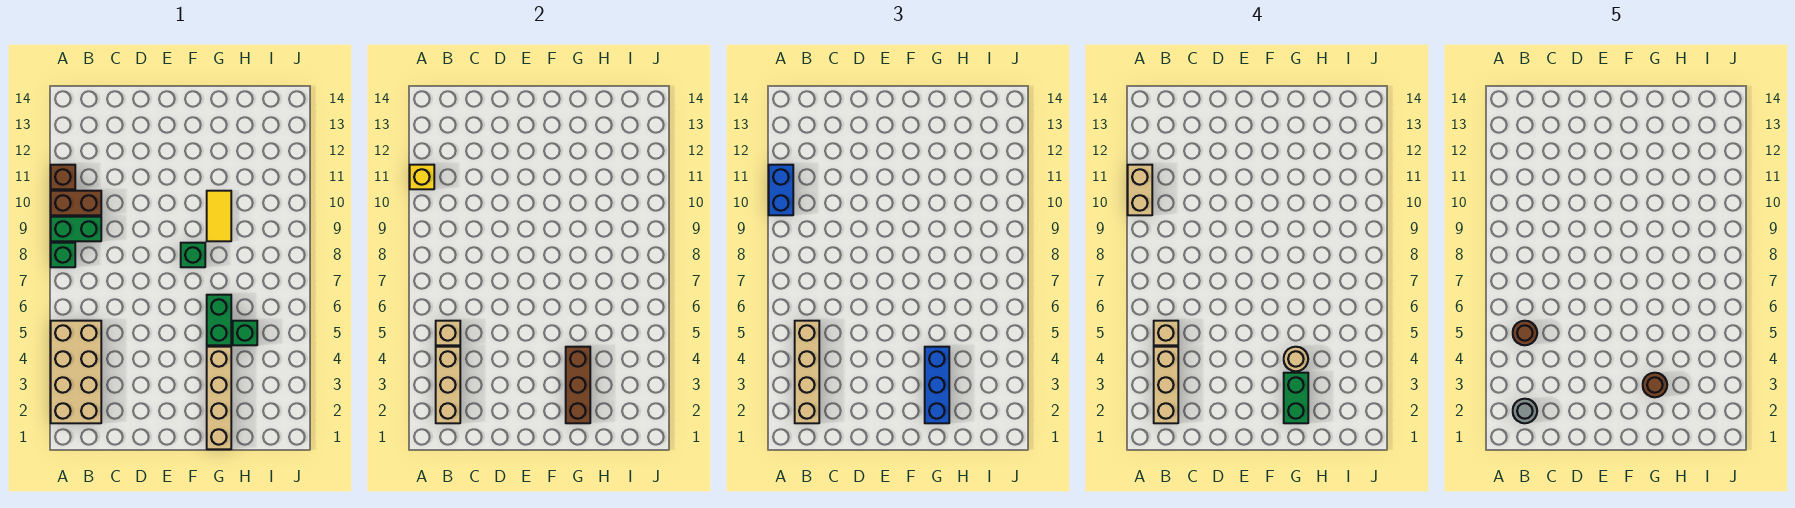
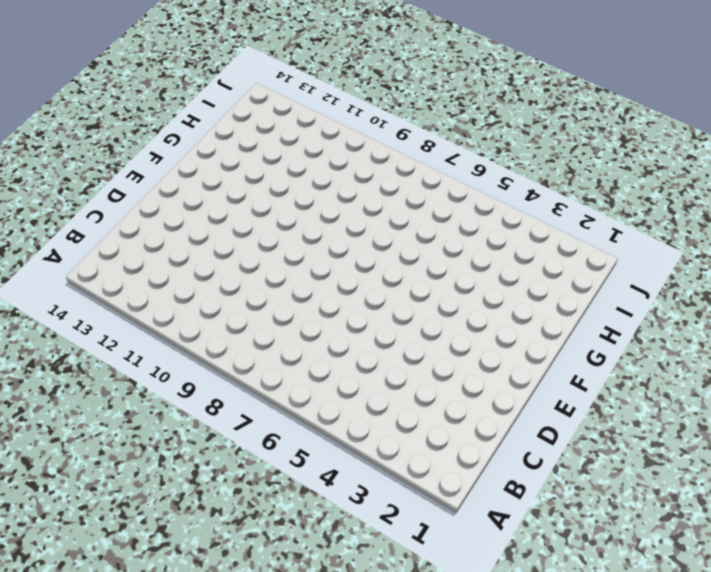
none -> tan brick A2:B5 level 1
none -> green brick A8 level 1
none -> green brick A9:B9 level 1

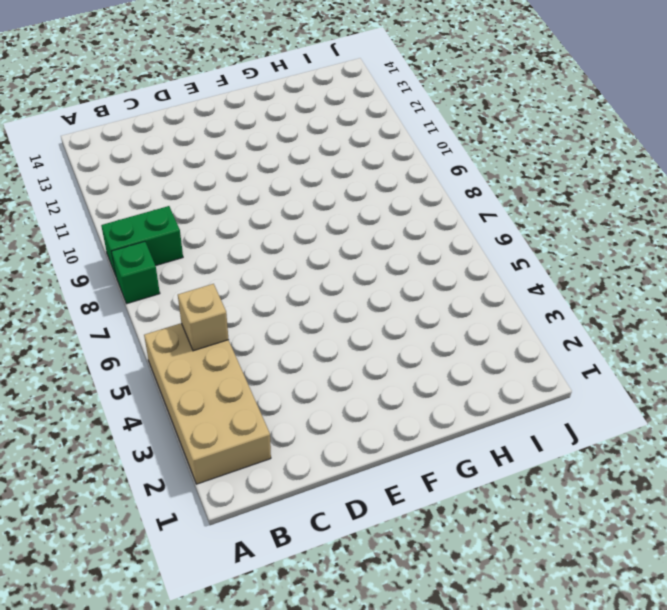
none -> brown brick A10:B10 level 1
none -> brown brick A11 level 1
none -> green brick F8 level 1

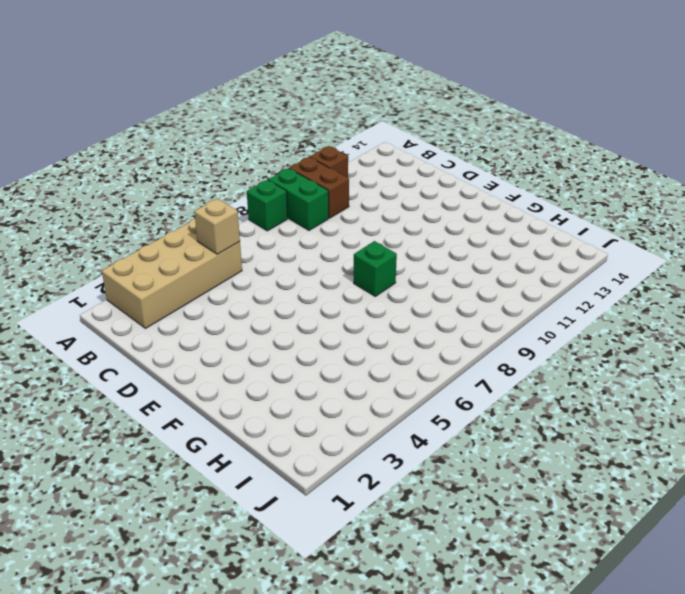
none -> tan brick G1:G4 level 1
none -> green brick G5:G6 level 1
none -> yellow tile G9:G10 level 1

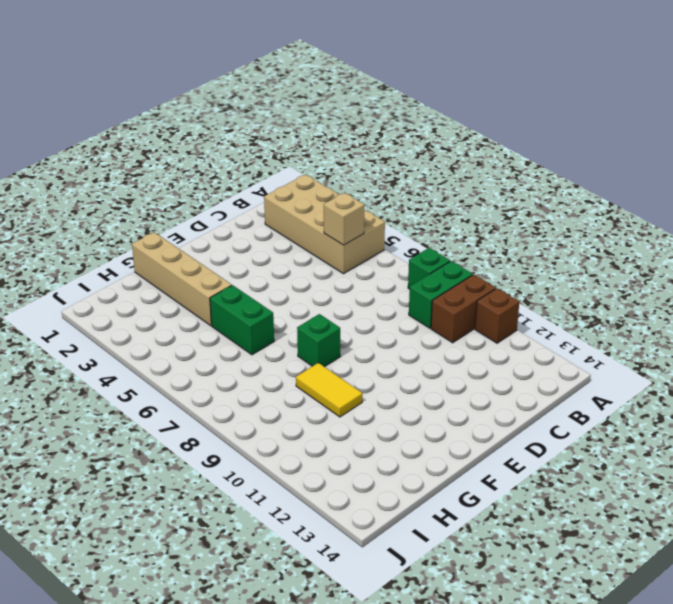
none -> green brick H5 level 1
none -> yellow brick A11 level 2
none -> tan brick B2:B4 level 2

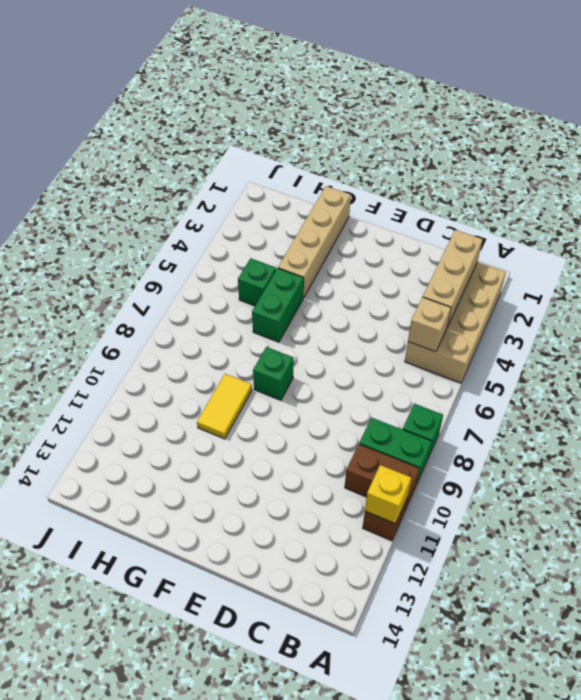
none -> brown brick G2:G4 level 2
none -> blue brick A10:A11 level 3
none -> tan brick B2:B5 level 3

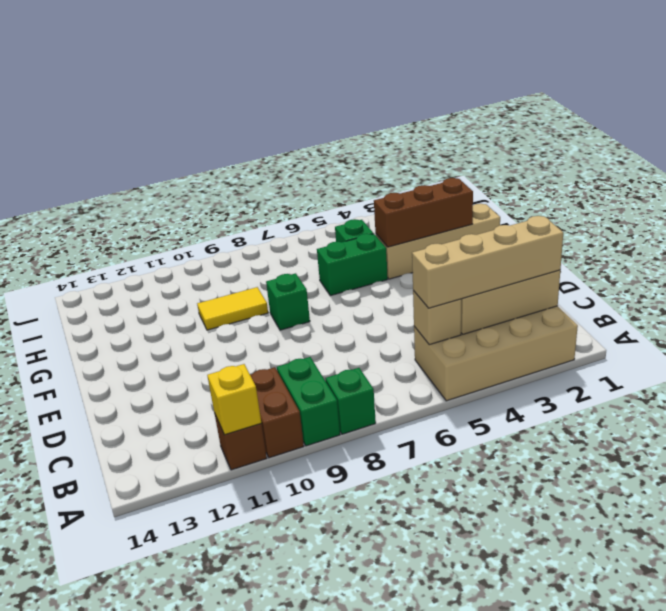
none -> blue brick A10:A11 level 3
none -> blue brick G2:G4 level 3
none -> tan brick A10:A11 level 4

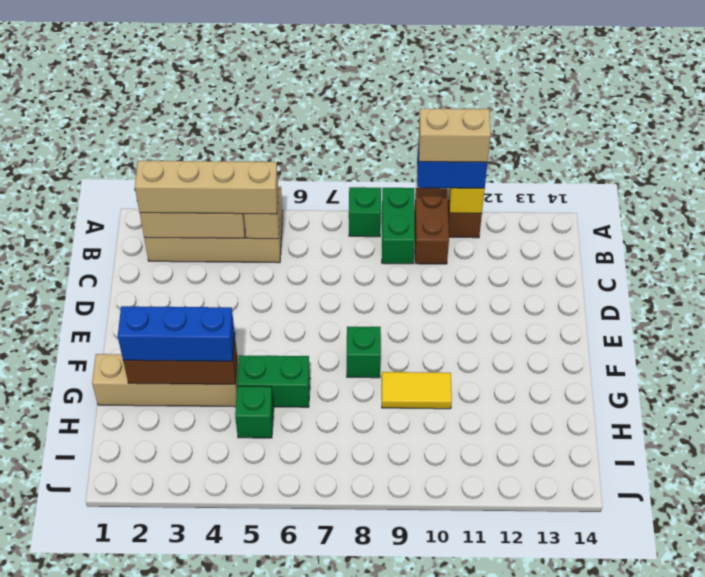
none -> tan brick B2:B4 level 4
none -> tan brick B5 level 4
none -> green brick G2:G3 level 4

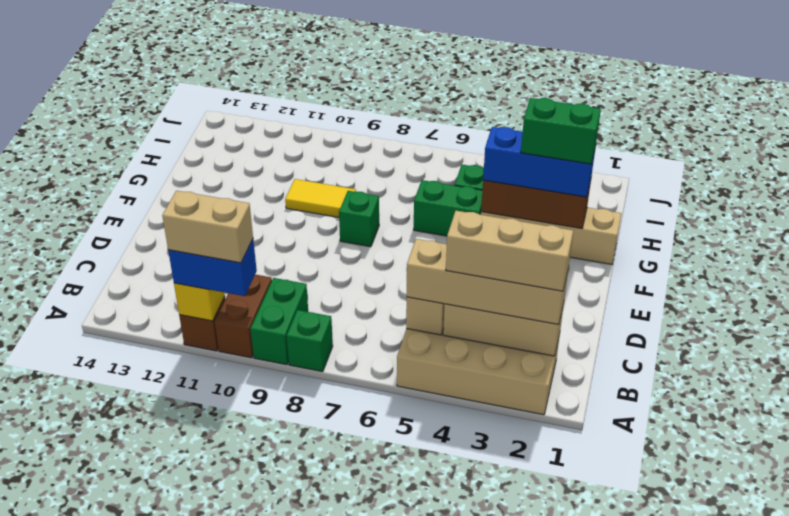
none -> tan brick B5 level 4
none -> tan round brick G4 level 4
none -> grey round brick B2 level 5

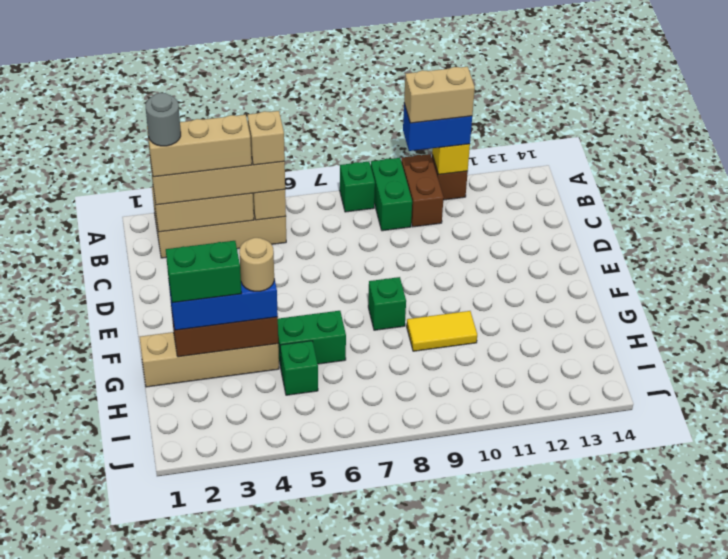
none -> brown round brick B5 level 5
none -> brown round brick G3 level 5

